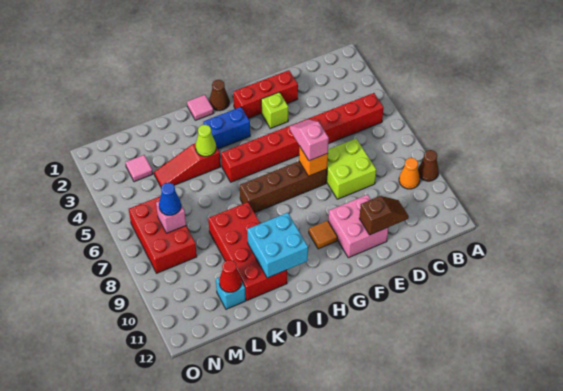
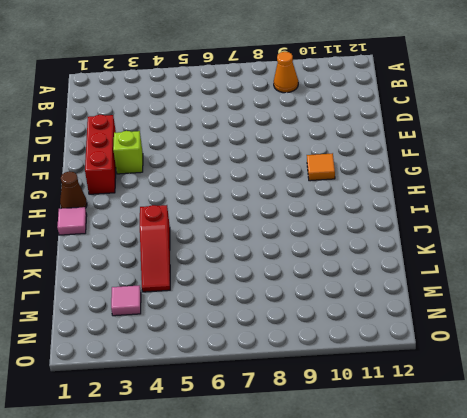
none -> brown cone A9 level 1
none -> red brick B5:I5 level 1
none -> lime brick D7:E8 level 1

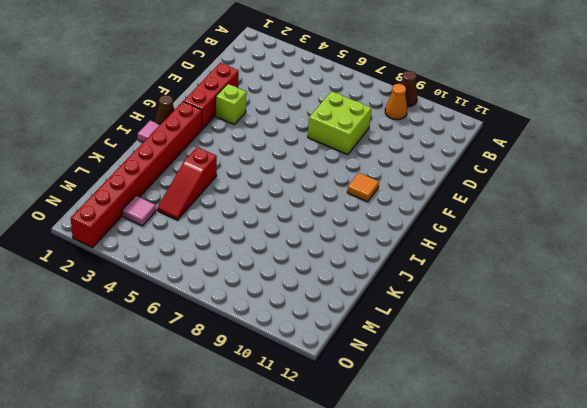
red brick H2:O2 level 1 -> red brick B5:I5 level 1
none -> pink brick E10:F11 level 1
none -> brown brick F7:I7 level 1
none -> blue brick H3:I3 level 1

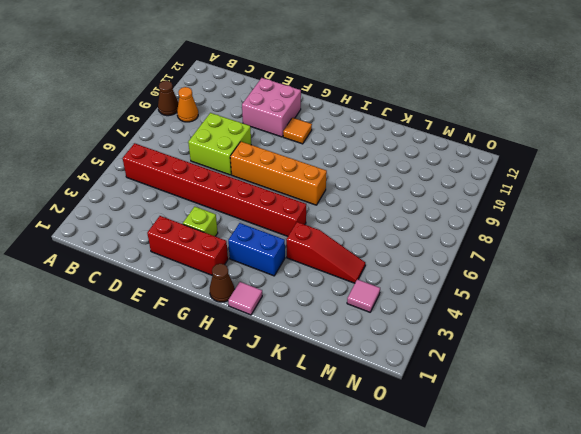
orange brick F7:I7 level 1 -> brown brick F7:I7 level 1
none -> red brick J8:K11 level 1
none -> cyan brick L11 level 1
none -> red brick M6:N8 level 1

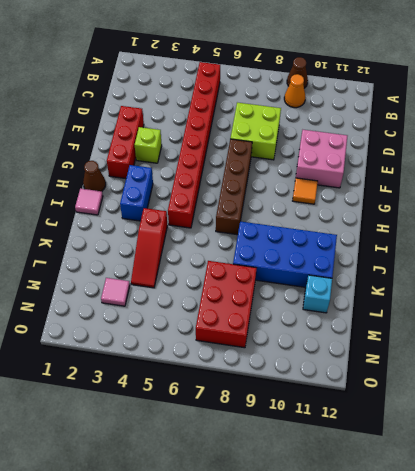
blue brick J8:K11 level 1 -> red brick J8:K11 level 1
red brick L7:N8 level 1 -> red brick M6:N8 level 1
none -> brown slope D11:E11 level 2 top E
none -> orange brick F7 level 2
none -> cyan brick I10:J11 level 2

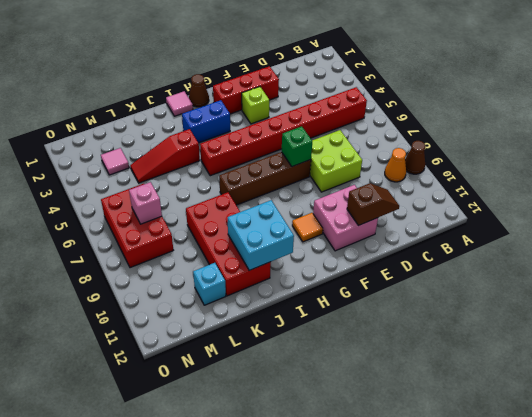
green brick F7 level 2 -> orange brick F7 level 2
none -> lime cone J4 level 2
none -> red cone L11 level 2
none -> pink slope F6:F7 level 3 top 7

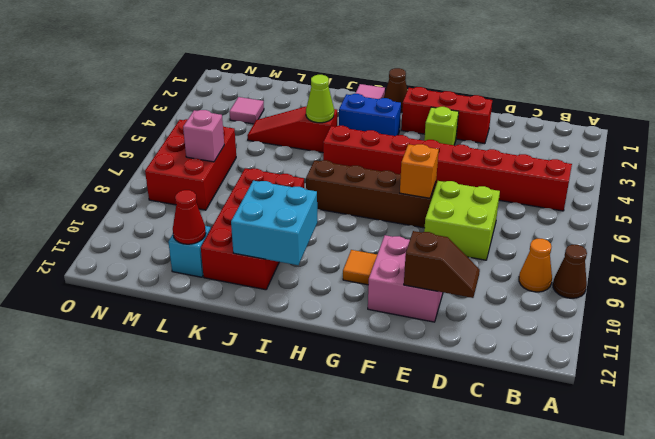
none -> pink slope F6:F7 level 3 top 7
none -> blue cone M7 level 3

